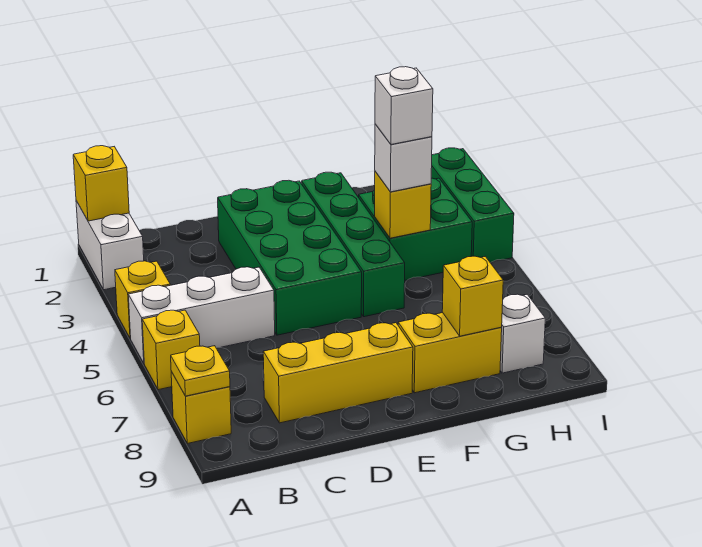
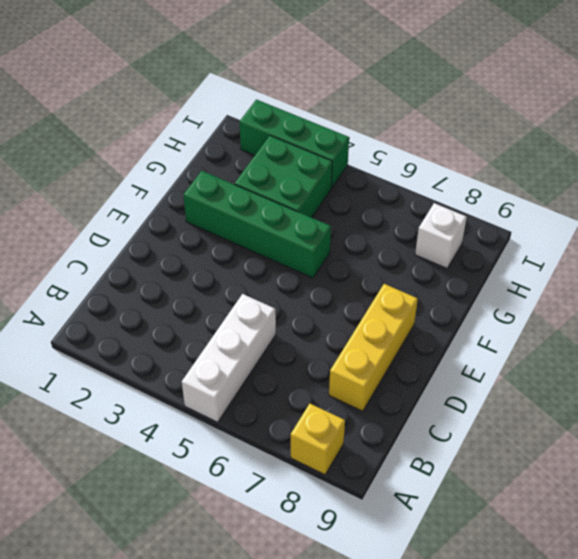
none -> white brick A1:A2 level 1
none -> yellow brick A4 level 1
none -> yellow brick A6 level 1

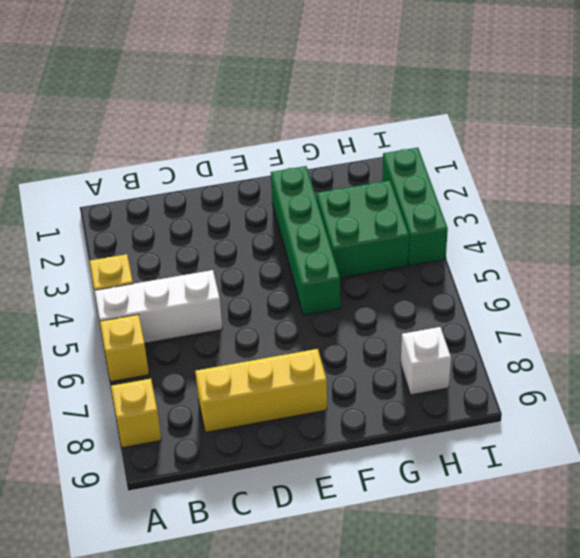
none -> white brick A1:A2 level 1
none -> green brick D2:E5 level 1
none -> yellow brick F8:G8 level 1

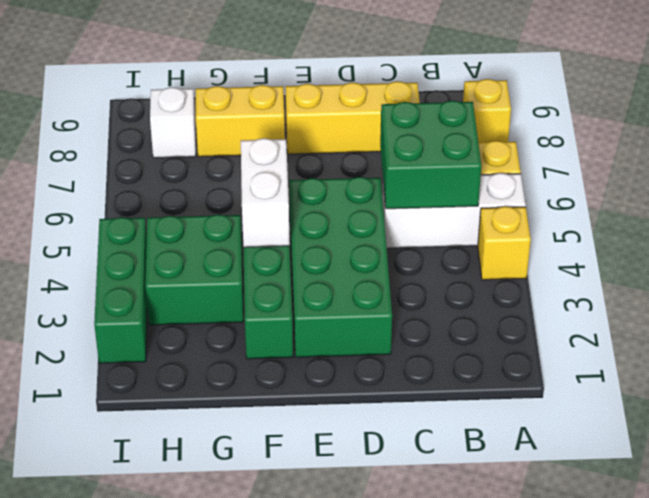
green brick B5:C6 level 2 -> none
white brick F4:F5 level 2 -> white brick A1:A2 level 1
none -> yellow brick A1 level 2
none -> yellow plate A8 level 2
none -> yellow brick G4 level 2

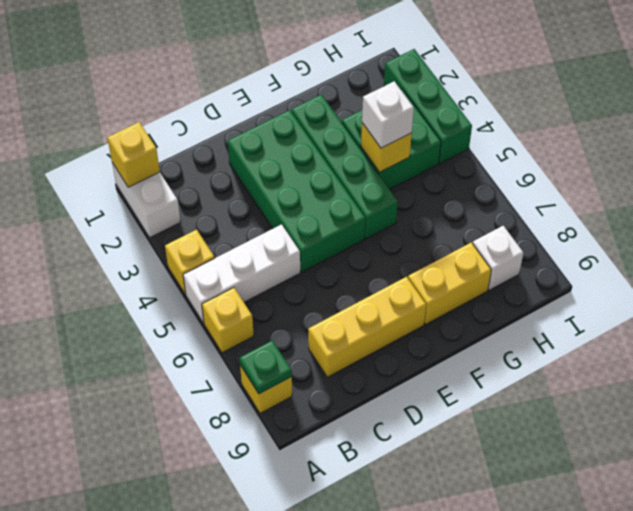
green plate A8 level 2 -> yellow plate A8 level 2
none -> yellow brick G8 level 2
none -> white brick G4 level 4

